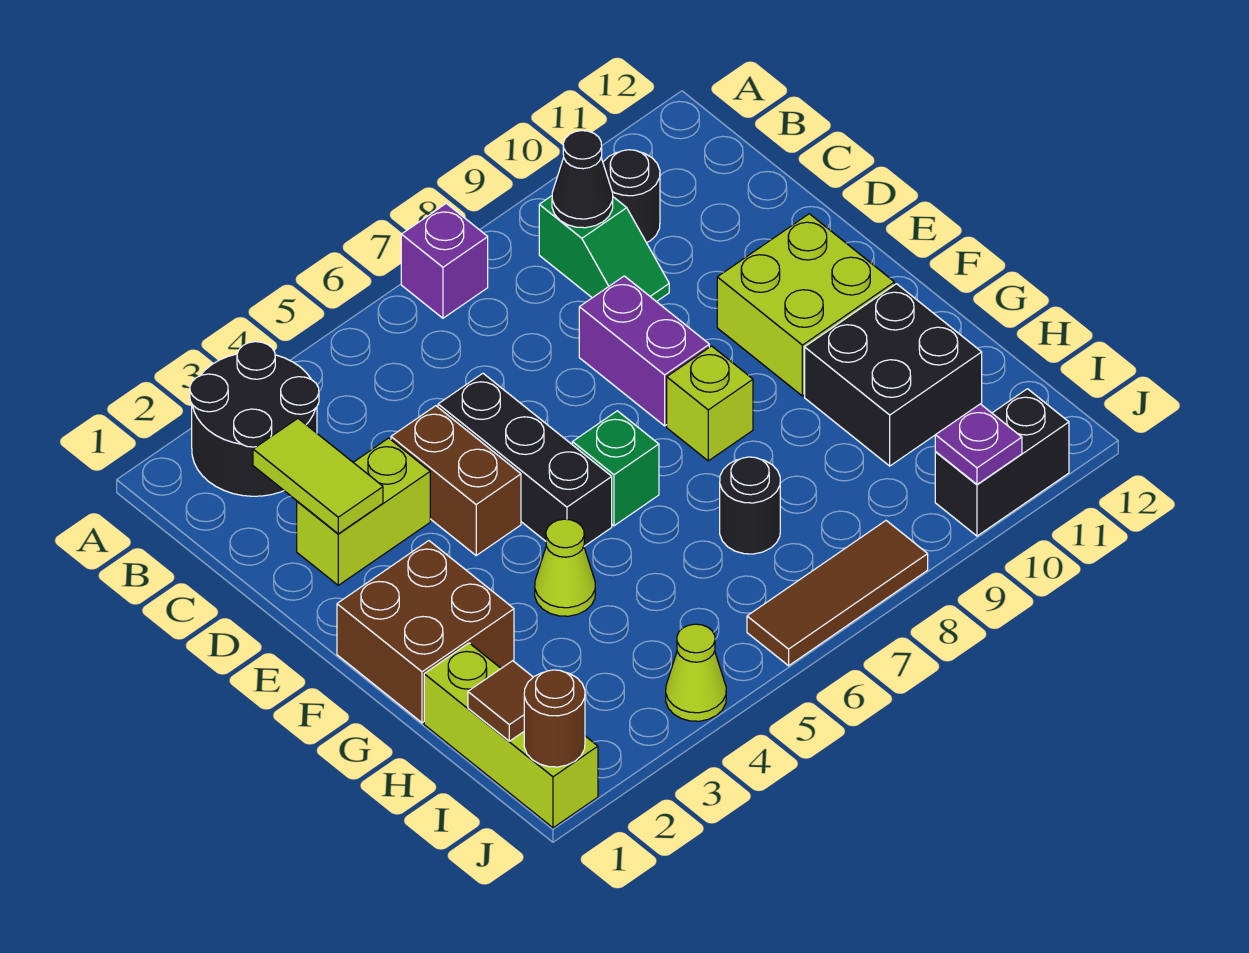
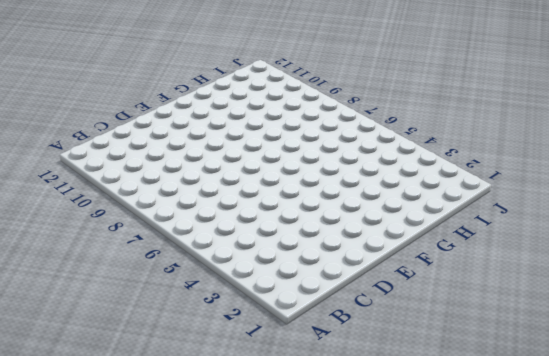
none -> black round brick A2:B3 level 1
none -> purple brick A7 level 1
none -> green slope B9:C9 level 1 top B

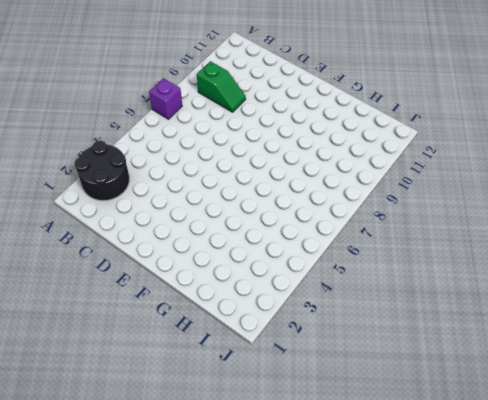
none -> black round brick B10 level 1
none -> lime brick D2:D3 level 1
none -> brown brick D4:E4 level 1

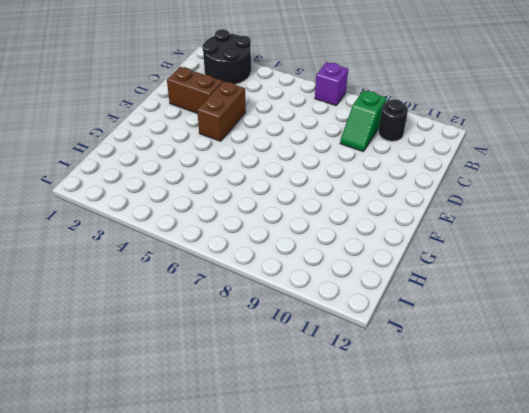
brown brick D2:D3 level 1 -> lime brick D2:D3 level 1
none -> black brick D5:F5 level 1
none -> purple brick D8:E8 level 1
none -> lime brick E10:F11 level 1

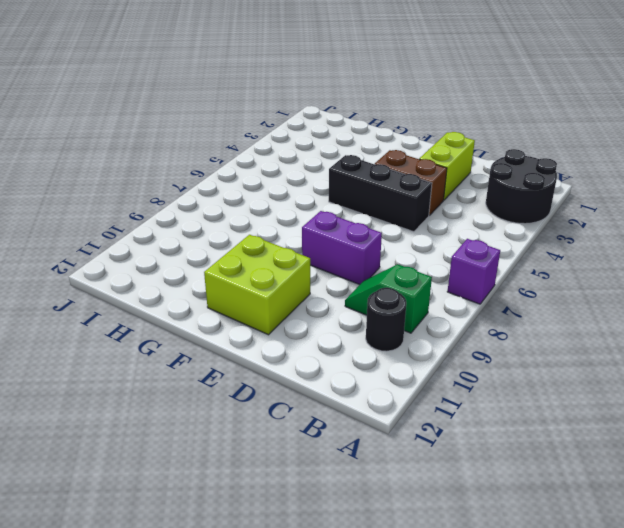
none -> brown brick F1:G2 level 1
none -> green brick F6 level 1
none -> lime brick F8 level 1

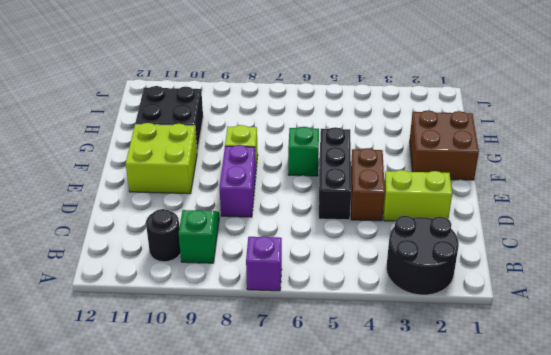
none -> lime cone G4 level 1
none -> lime brick H1:J1 level 1
none -> black round brick H7 level 1

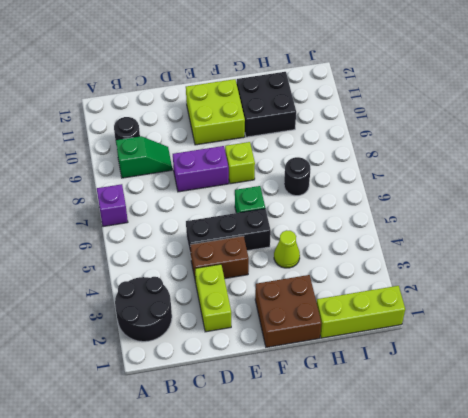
none -> lime cone J4 level 1
none -> brown tile J6:J8 level 1
none -> black brick J10:J11 level 1

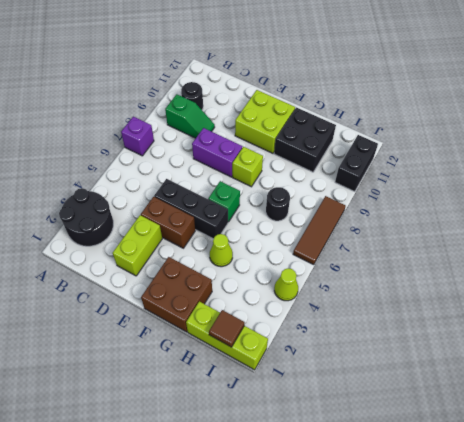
none -> black cone B9 level 2
none -> lime tile C2:D2 level 2
none -> brown round brick J1 level 2

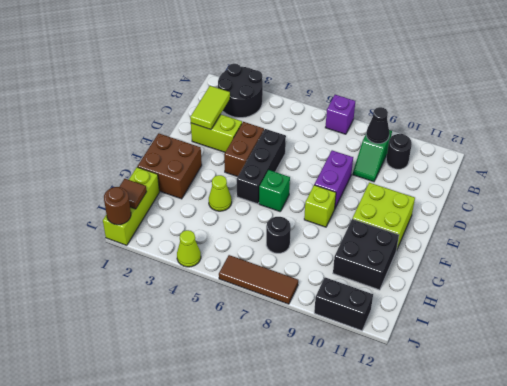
none -> purple plate J10 level 2

